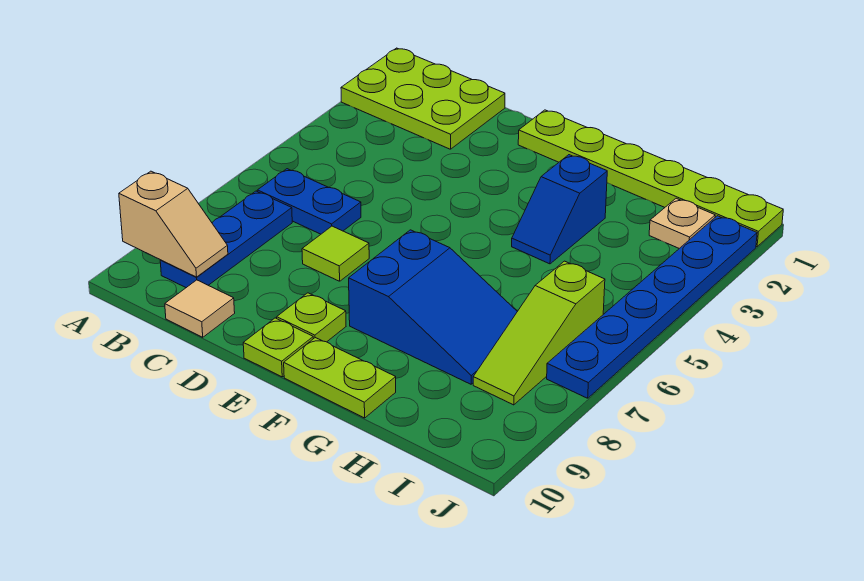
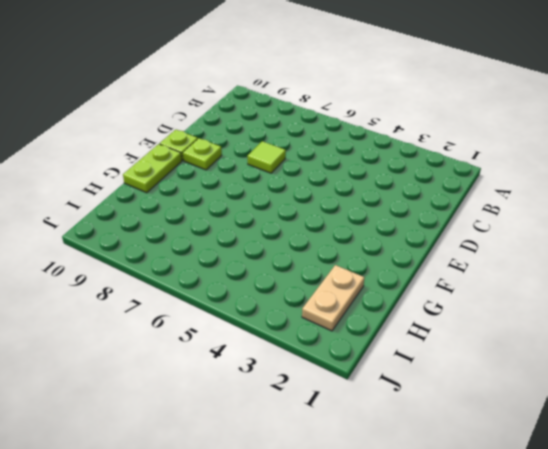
tan plate H2:I2 level 1 -> tan plate I2 level 1
none -> lime plate A1:C2 level 1
none -> blue plate B6:C6 level 1
none -> blue plate B7:B9 level 1

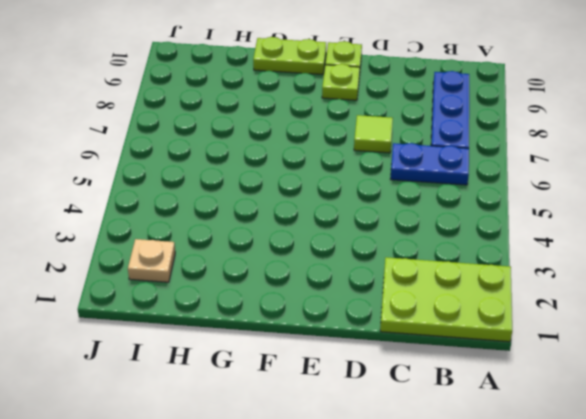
none -> tan tile C10 level 1
none -> lime plate E1:J1 level 1
none -> blue slope F7:H8 level 1 top F

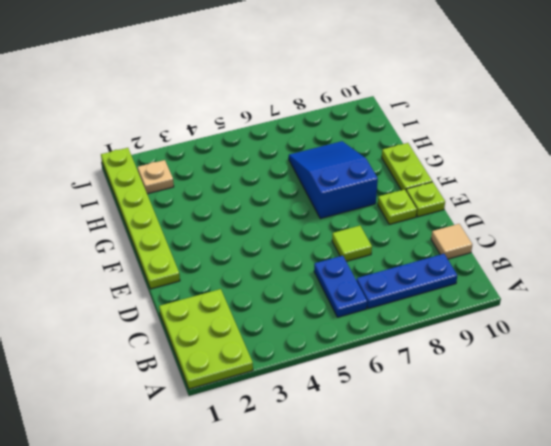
none -> blue slope G3:G4 level 1 top 3
none -> lime slope I6:I8 level 1 top 6
none -> blue plate J2:J7 level 1

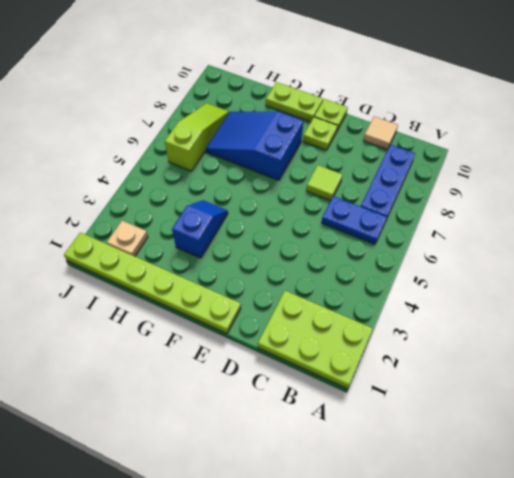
none -> blue plate J2:J7 level 1
none -> tan slope A9:B9 level 2 top A

